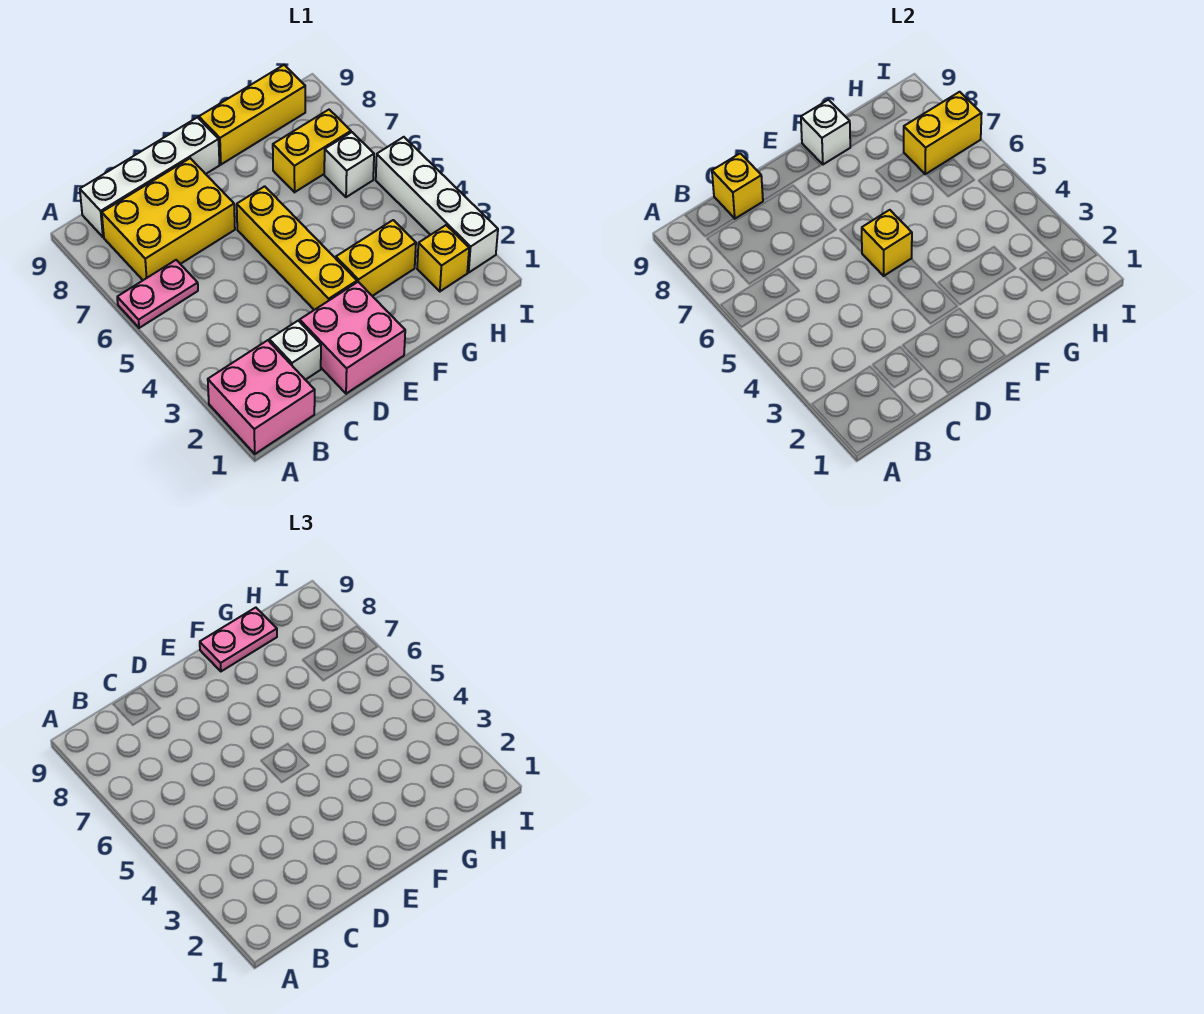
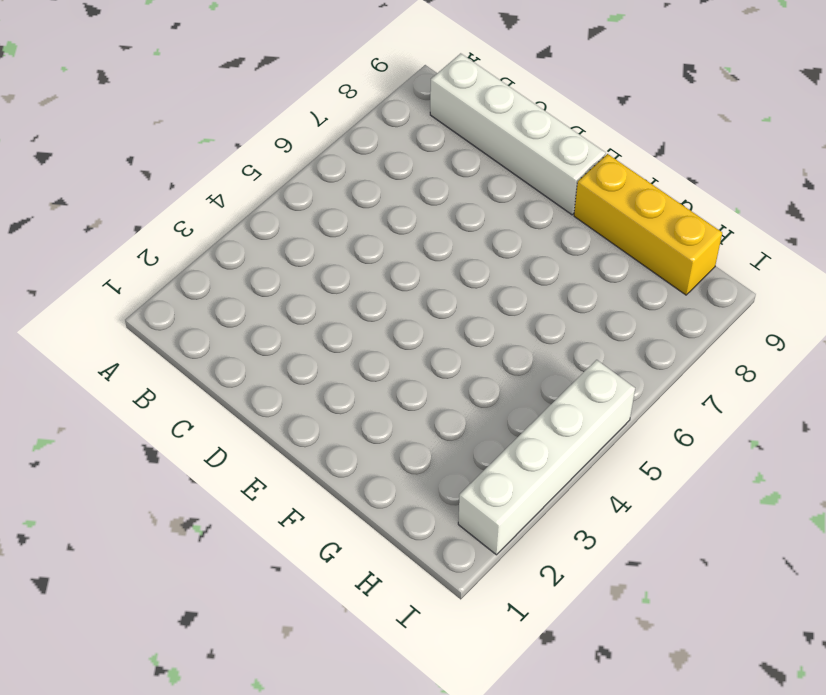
none -> pink brick A1:B2 level 1
none -> pink plate A6:B6 level 1
none -> yellow brick B7:D8 level 1

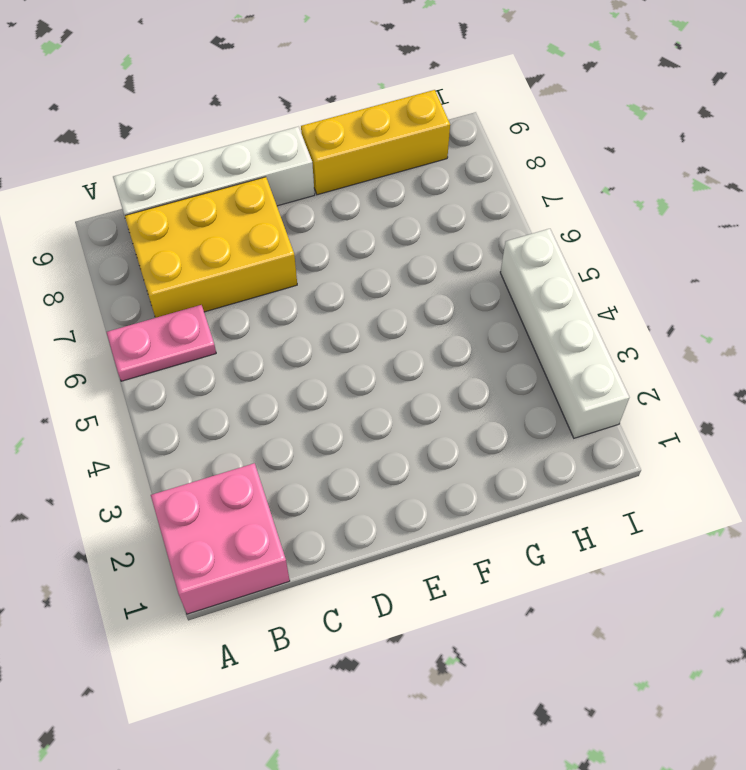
none -> white brick C2 level 1
none -> pink brick D1:E2 level 1
none -> yellow brick E3:E6 level 1

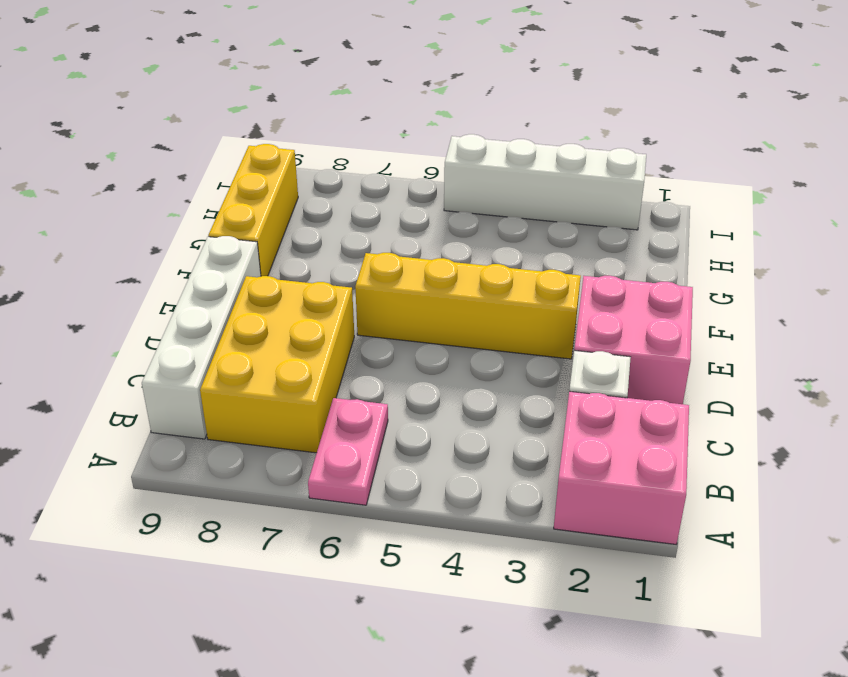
none -> yellow brick F3:G3 level 1
none -> yellow brick G7:H7 level 1
none -> yellow brick H2 level 1

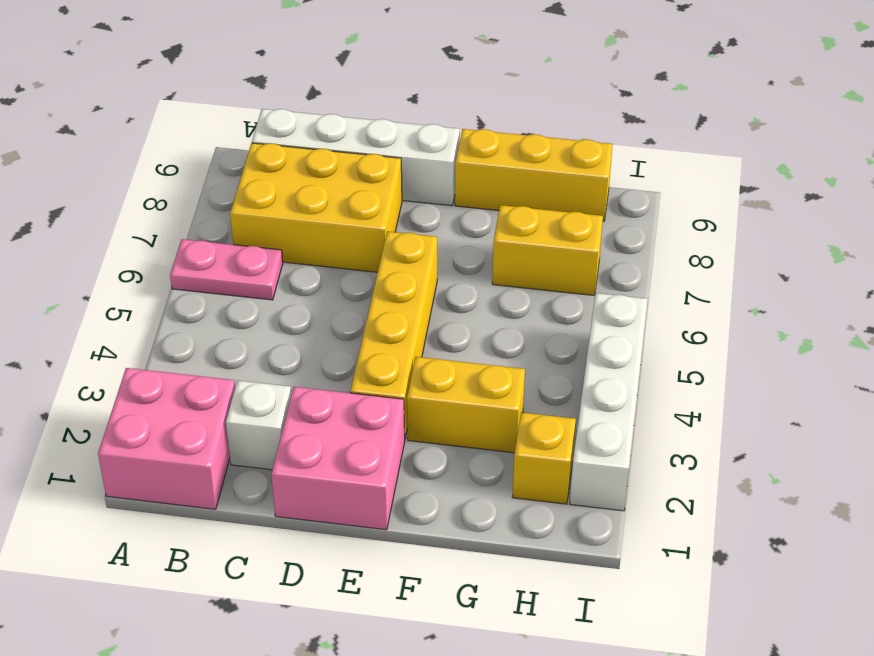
none -> white brick H6 level 1
none -> yellow brick C9 level 2
none -> yellow brick E5 level 2

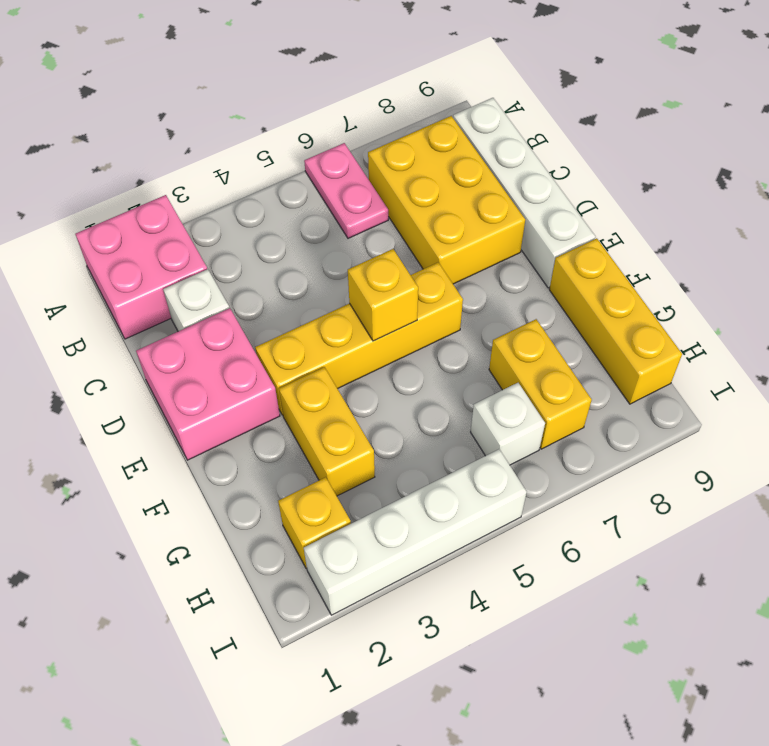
none -> yellow brick C9 level 2
none -> white brick F9 level 2
none -> yellow brick H7:I7 level 2

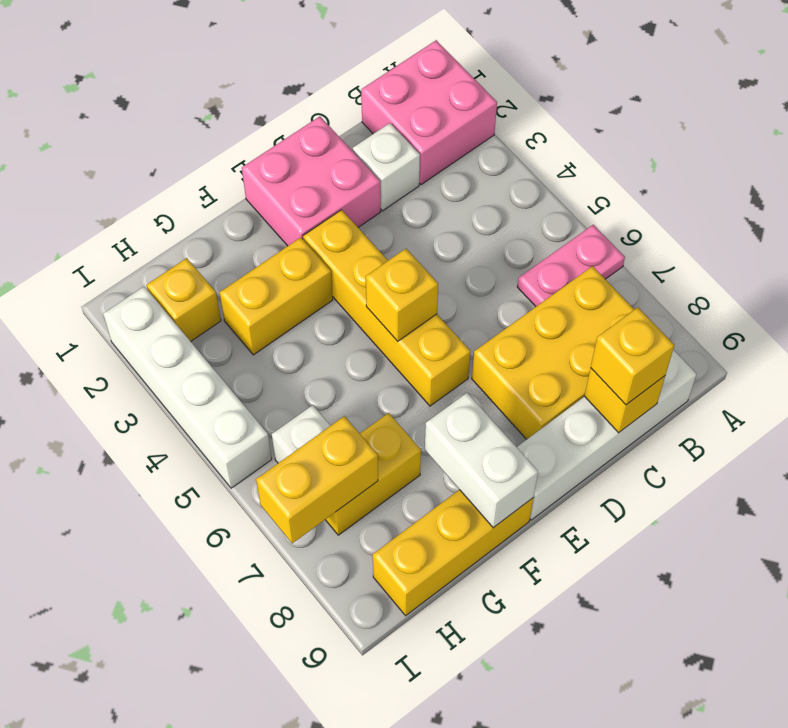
yellow brick C9 level 3 -> none
white brick F8:F9 level 2 -> white brick F9 level 2
none -> pink plate F9:G9 level 3

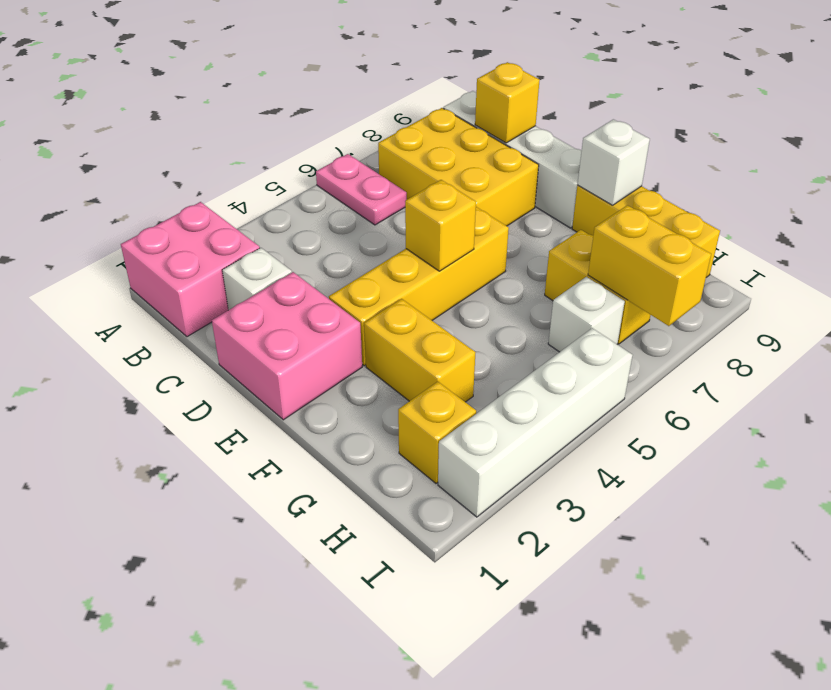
none -> pink plate F9:G9 level 3

